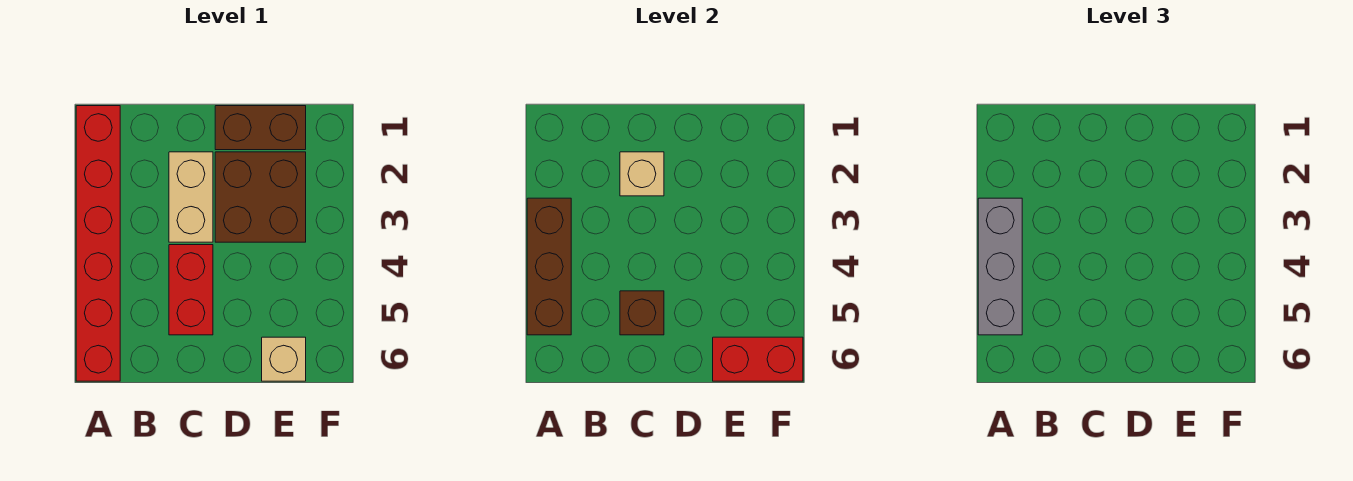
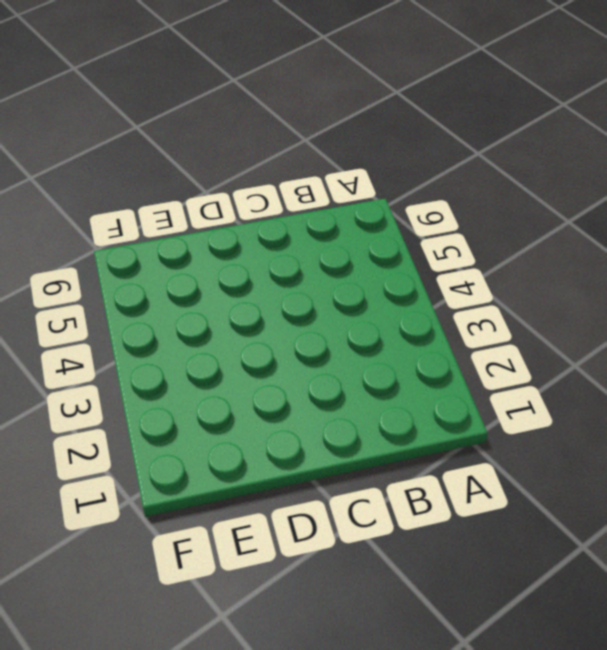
none -> red brick A1:A6 level 1
none -> tan brick C2:C3 level 1

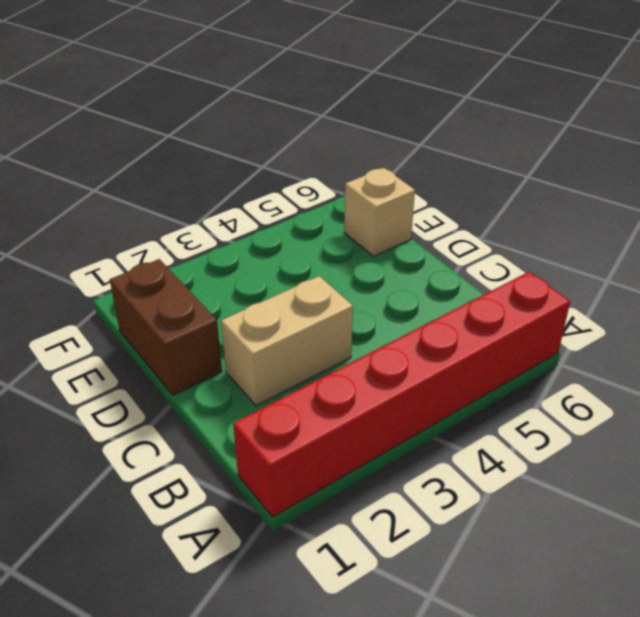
none -> red brick C4:C5 level 1
none -> brown brick D2:E3 level 1

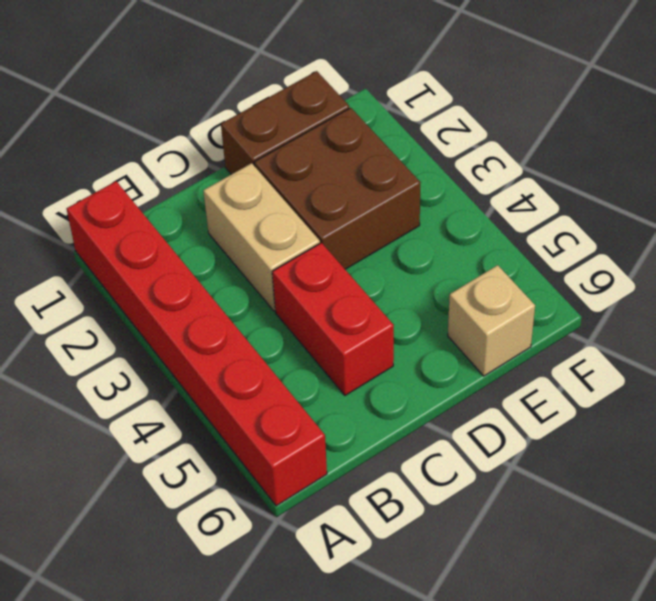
none -> brown brick A3:A5 level 2
none -> tan brick C2 level 2

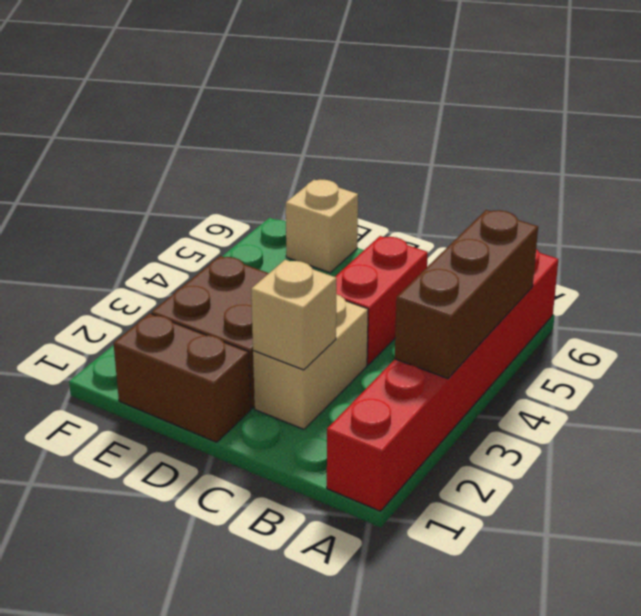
none -> brown brick C5 level 2
none -> red brick E6:F6 level 2

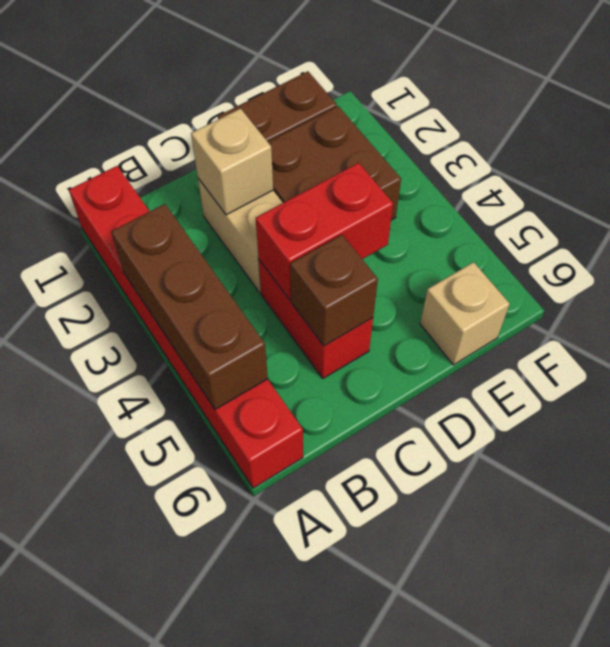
red brick C4:D4 level 2 -> red brick E6:F6 level 2
none -> grey brick A3:A5 level 3

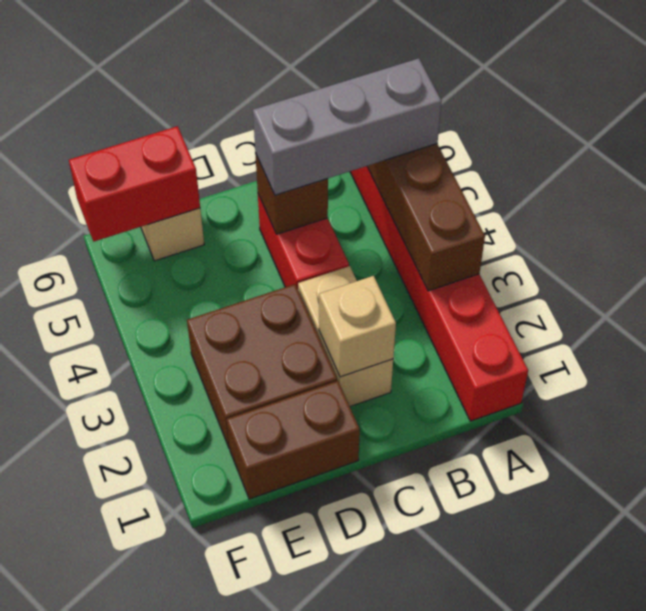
grey brick A5:C5 level 3 -> grey brick A3:A5 level 3

